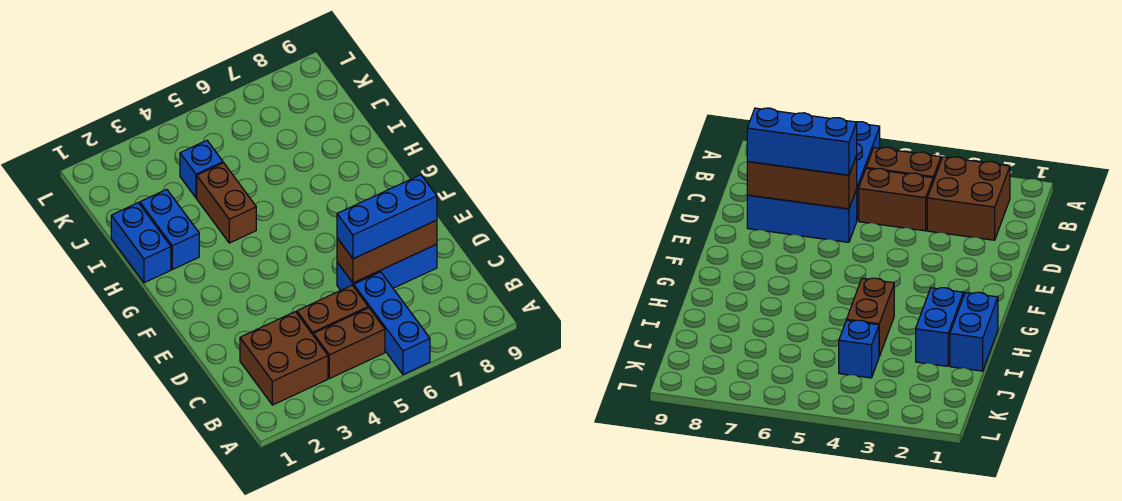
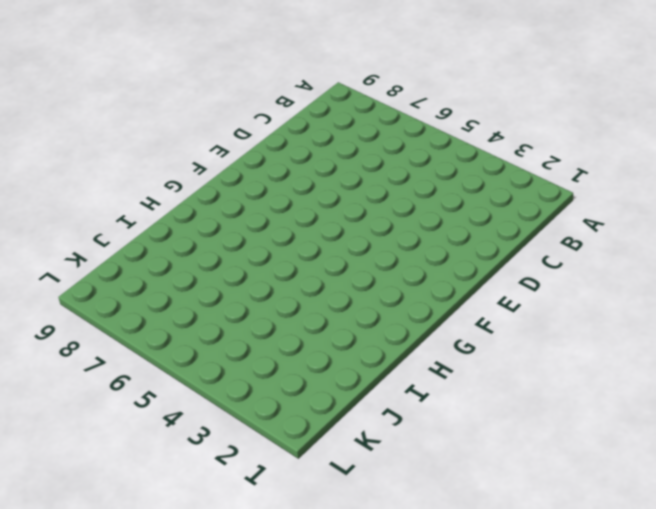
none -> blue brick A6:C6 level 1
none -> brown brick B2:C3 level 1

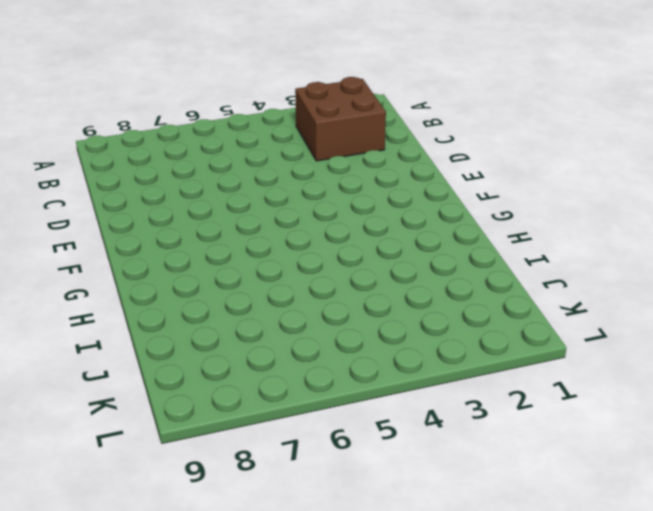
none -> blue brick A6:C6 level 1
none -> brown brick B4:B5 level 1

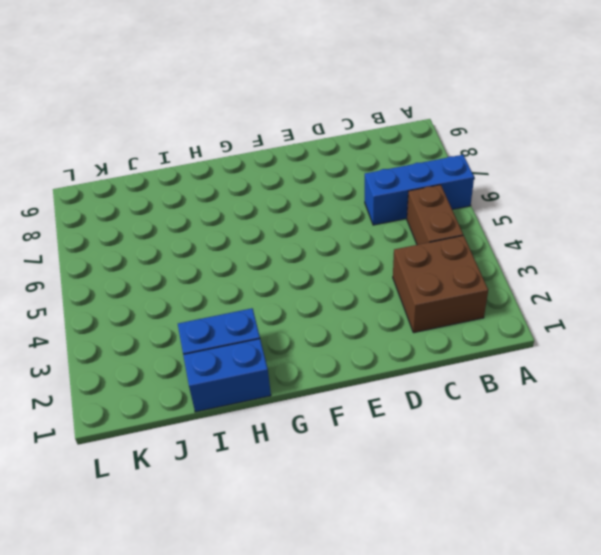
none -> brown brick C4:C5 level 1
none -> blue brick D6:D8 level 1

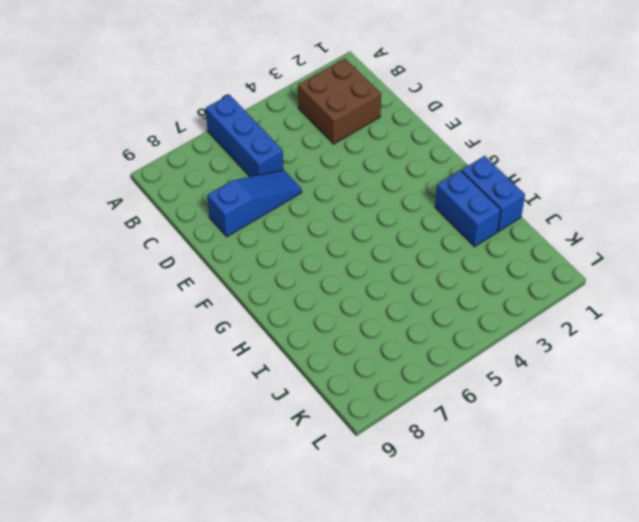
blue slope D6:D8 level 1 top 8 -> blue brick D6:D8 level 1
none -> brown brick B4:B5 level 1
none -> brown brick C4:C5 level 1

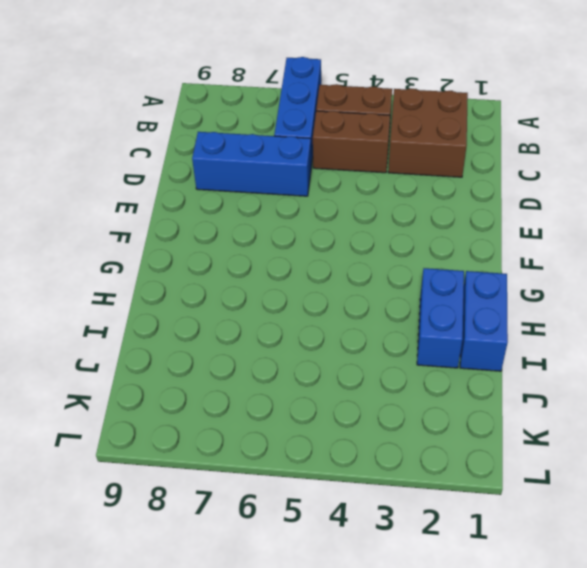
none -> brown brick H4:I4 level 1
none -> blue brick J4 level 1

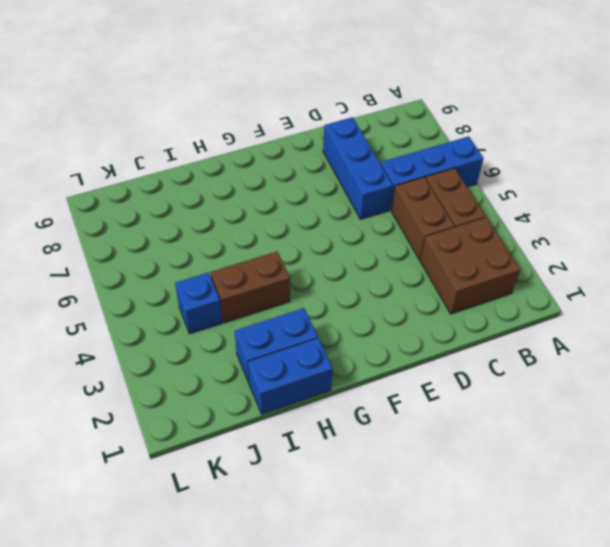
none -> brown brick D6:D8 level 2
none -> blue brick D6:D8 level 3

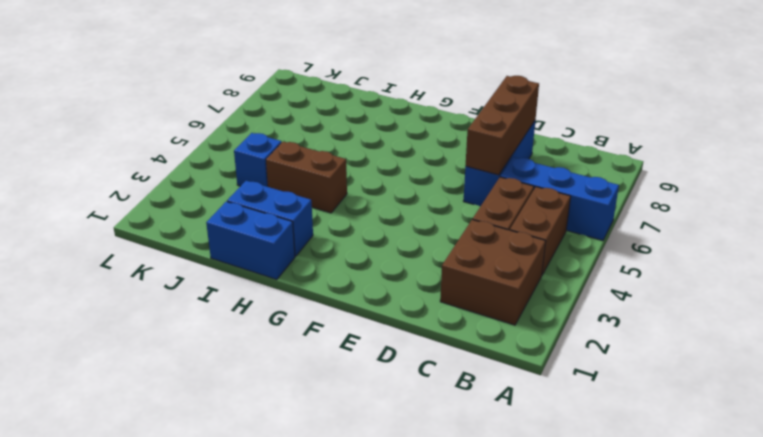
none -> blue brick D6:D8 level 3

